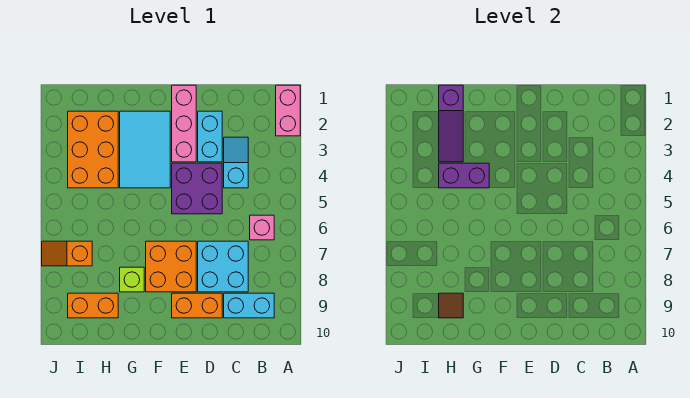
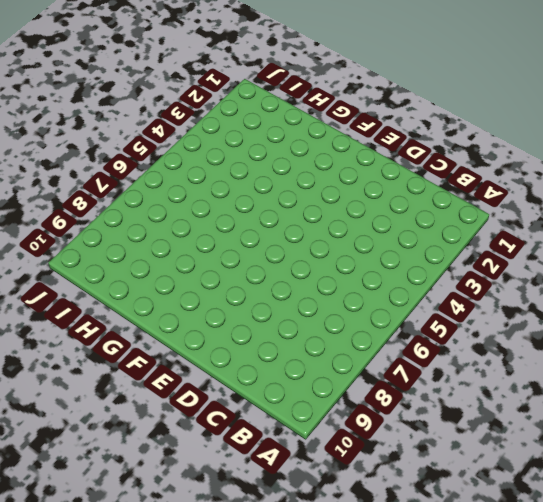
none -> pink brick A1:A2 level 1
none -> pink brick B6 level 1
none -> cyan brick B9:C9 level 1

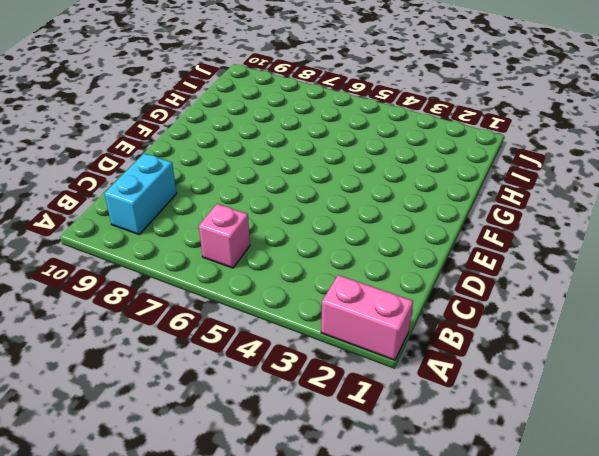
none -> cyan slope C3:C4 level 1 top 4
none -> cyan brick C7:D8 level 1
none -> cyan brick D2:D3 level 1

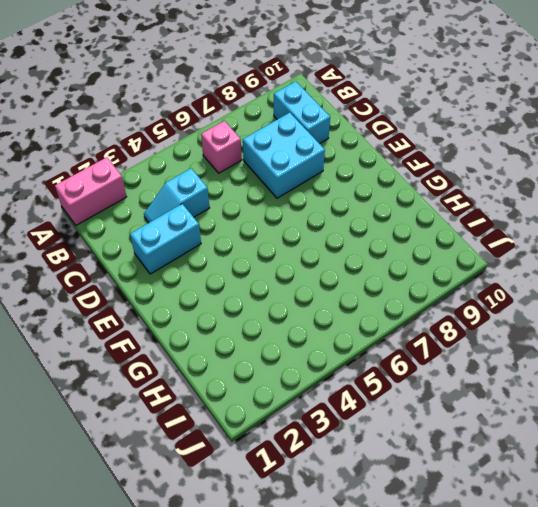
none -> purple brick D4:E5 level 1
none -> orange brick D9:E9 level 1
none -> pink brick E1:E3 level 1

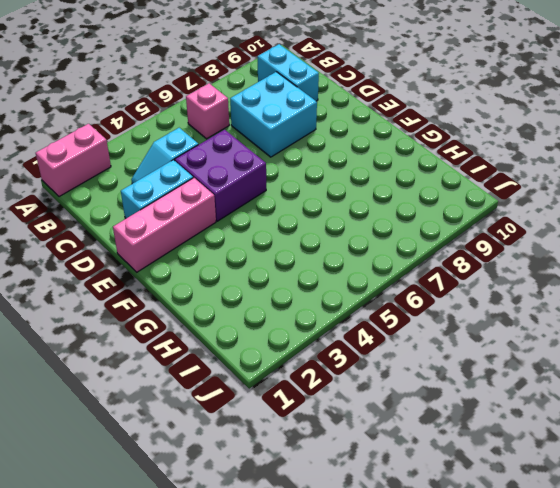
none -> orange brick D9:E9 level 1
none -> orange brick E7:F8 level 1
none -> cyan tile F2:G4 level 1

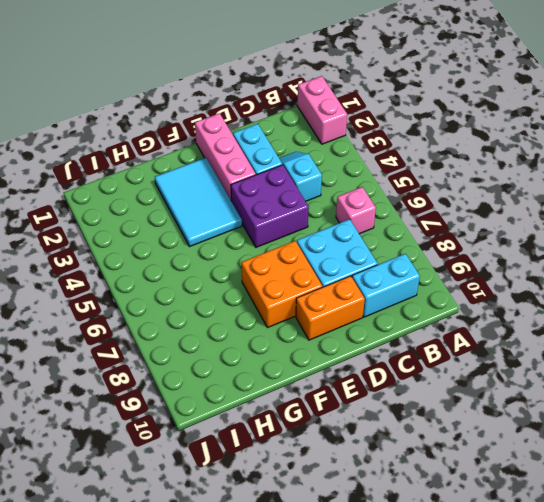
none -> lime brick G8 level 1
none -> orange brick H2:I4 level 1
none -> orange brick H9:I9 level 1

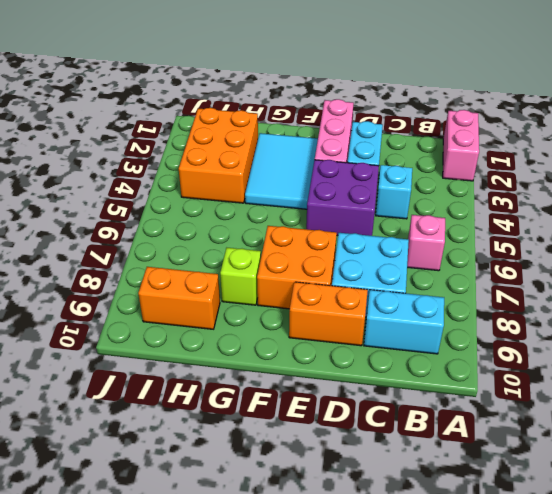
none -> orange slope I7:J7 level 1 top I
none -> purple brick G4:H4 level 2
none -> purple slope H1:H3 level 2 top 1

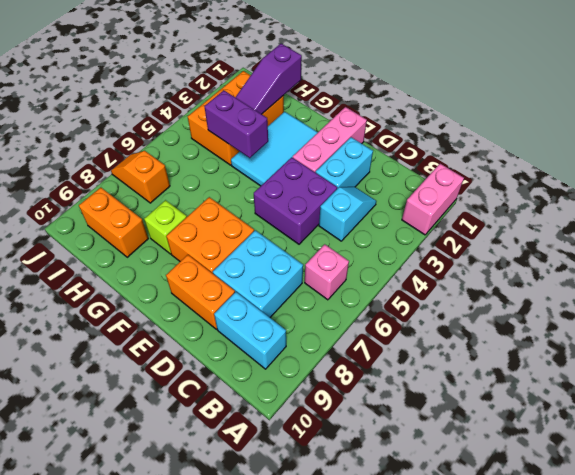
none -> brown tile H9 level 2

